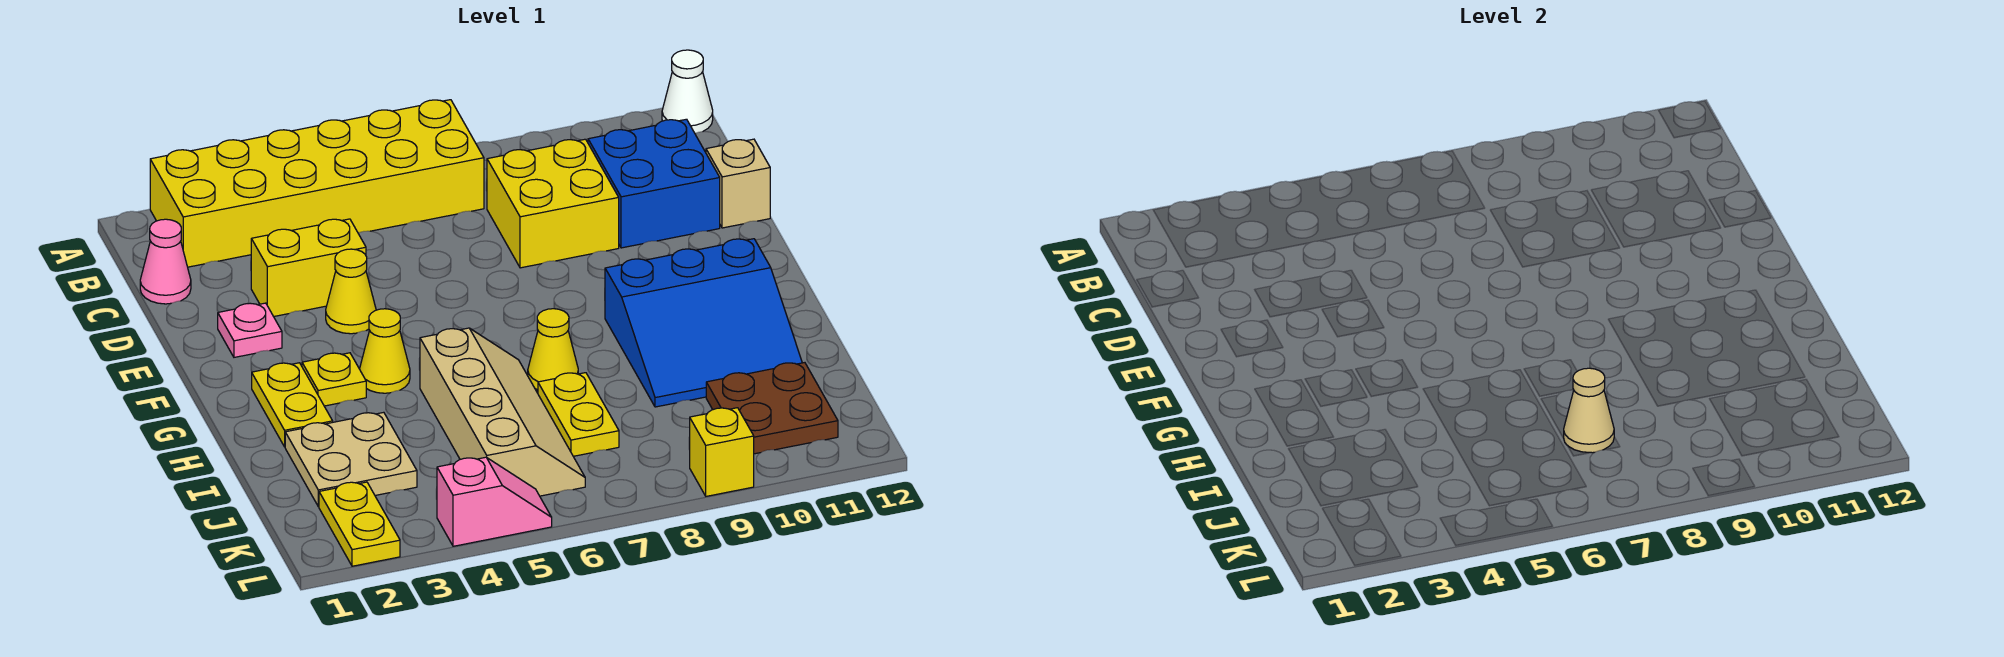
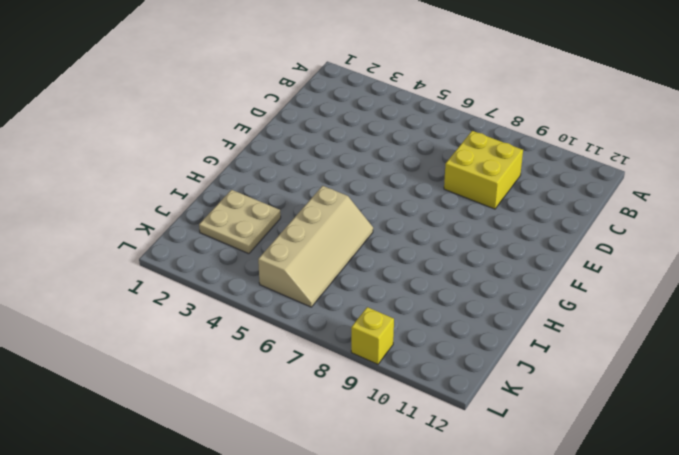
none -> yellow brick A2:B7 level 1
none -> white cone A12 level 1
none -> pink cone C1 level 1

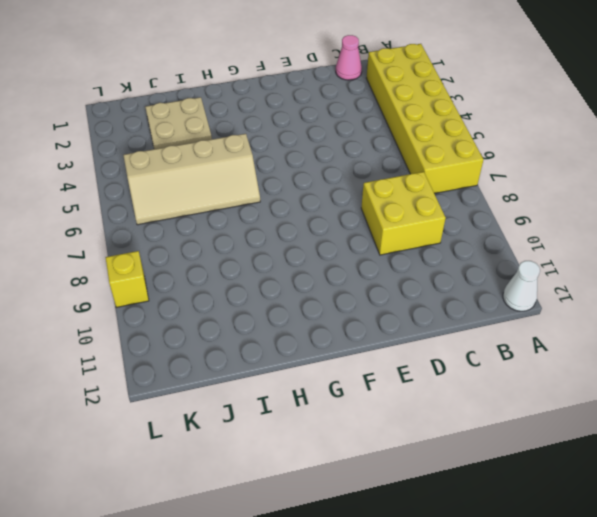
none -> blue brick C10:D11 level 1
none -> yellow brick D3:D4 level 1
none -> tan brick D12 level 1

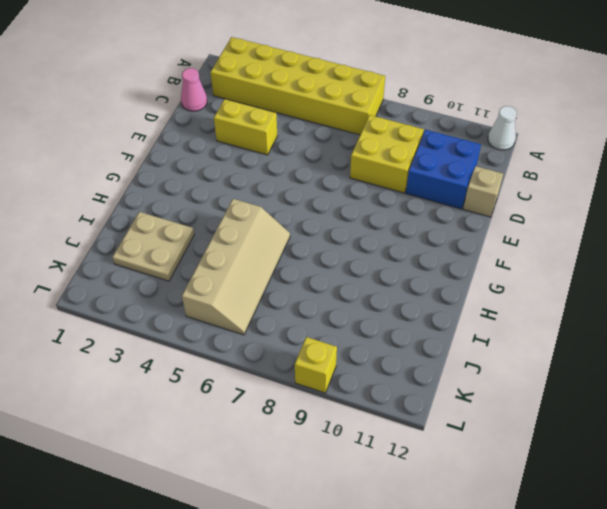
none -> pink plate E2 level 1
none -> yellow cone E4 level 1
none -> yellow plate G2:H2 level 1

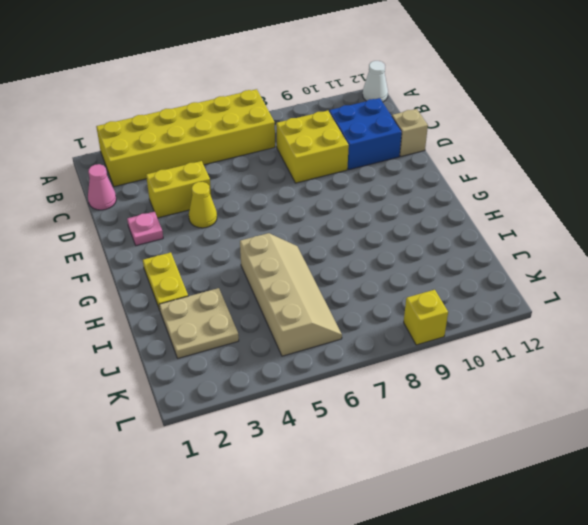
none -> yellow plate G3 level 1
none -> yellow cone G4 level 1
none -> blue slope G9:I11 level 1 top G

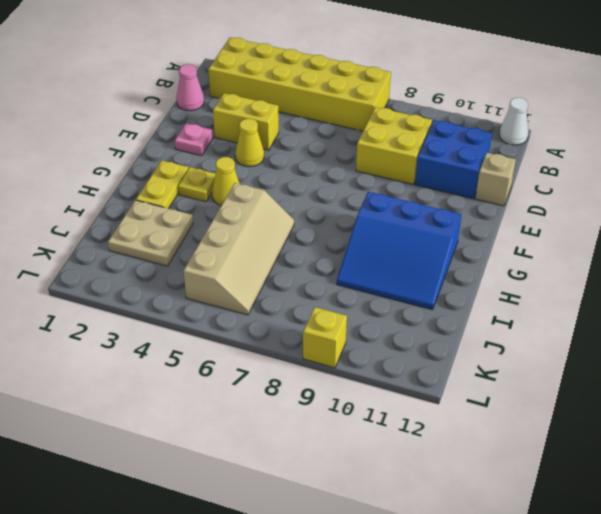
none -> yellow cone H7 level 1
none -> yellow plate I7:J7 level 1
none -> brown plate J10:K11 level 1

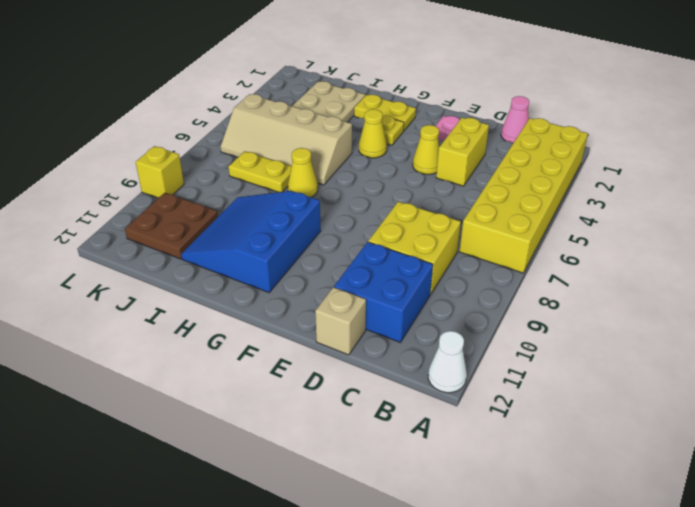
none -> yellow plate K2:L2 level 1
none -> pink slope L4:L5 level 1 top 4
none -> tan cone J7 level 2

